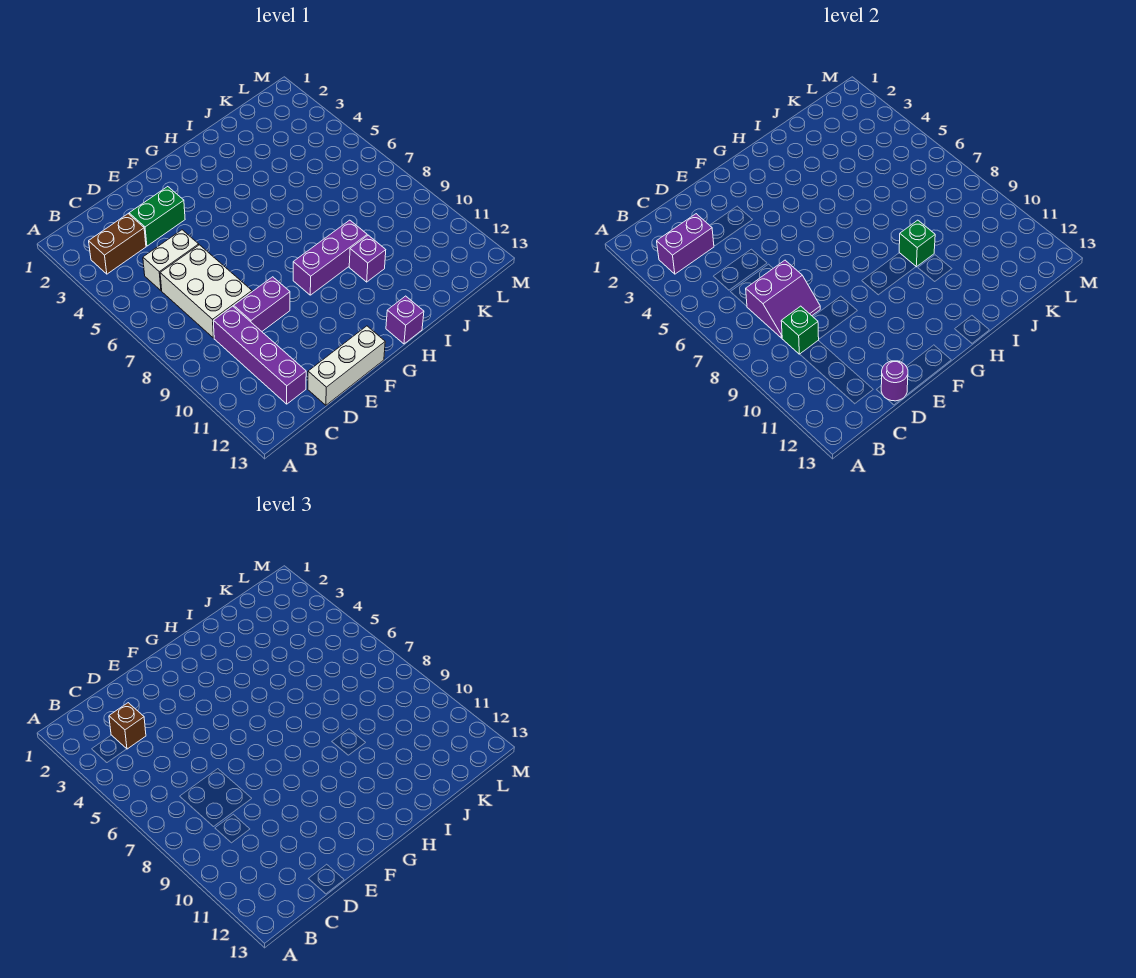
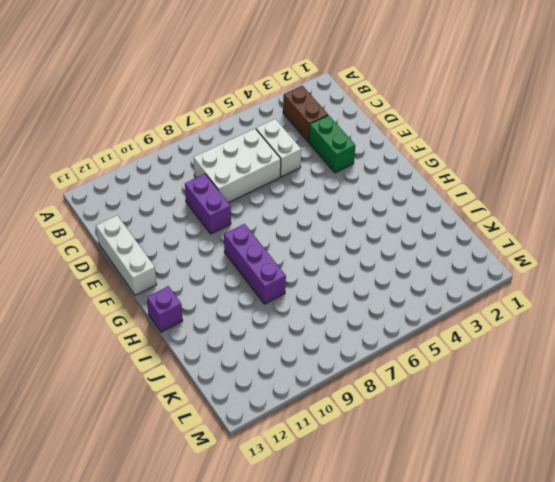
none -> purple brick C9:C12 level 1
none -> purple brick I10 level 1
none -> purple brick B3:C3 level 2

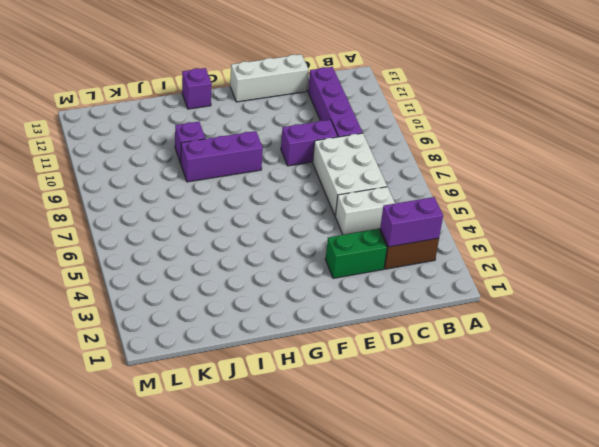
none -> purple slope C7:D8 level 2 top 7
none -> green brick C9 level 2
none -> purple round brick D13 level 2

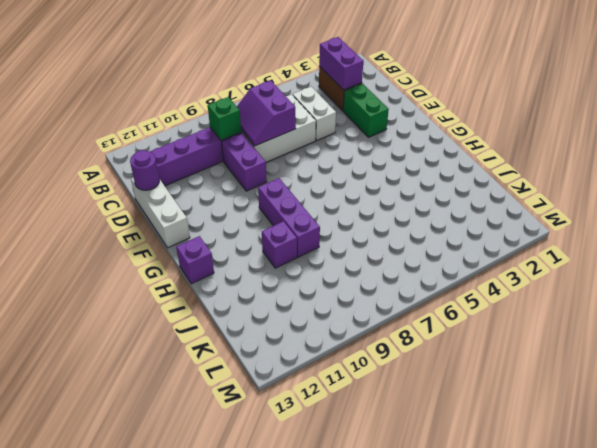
none -> green brick I9 level 2
none -> brown brick C3 level 3

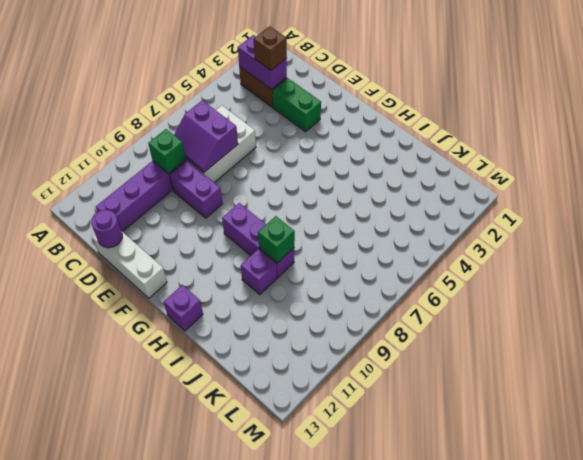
none -> white brick C5:D5 level 1

